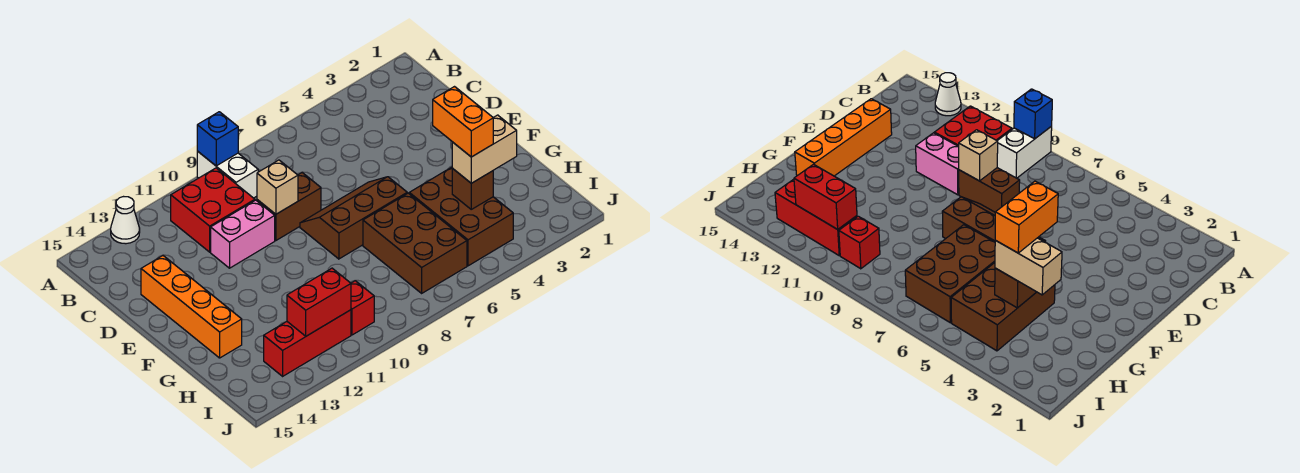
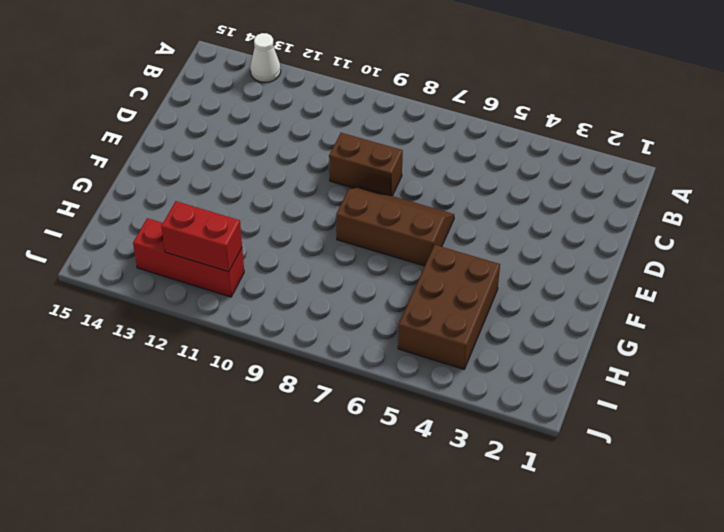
none -> white brick A9:B9 level 1
none -> red brick B10:C11 level 1
none -> pink brick D10:D11 level 1

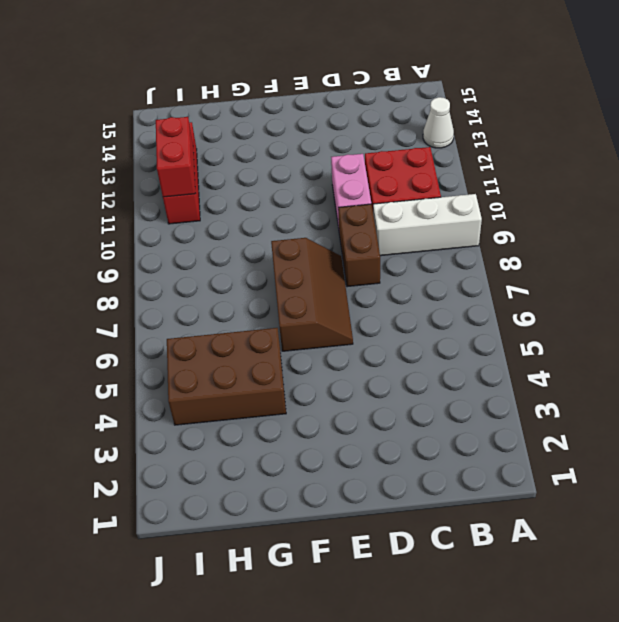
white brick A9:C9 level 1 -> white brick A9:B9 level 1
none -> orange brick D14:G14 level 1
none -> brown brick G6:I7 level 1
none -> red brick I10 level 1

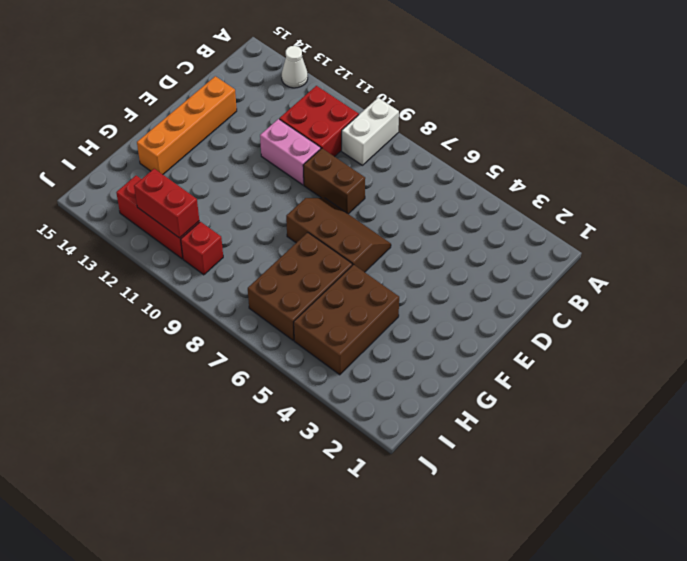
none -> blue brick A9 level 2
none -> tan brick D9 level 2
none -> brown brick H4 level 2

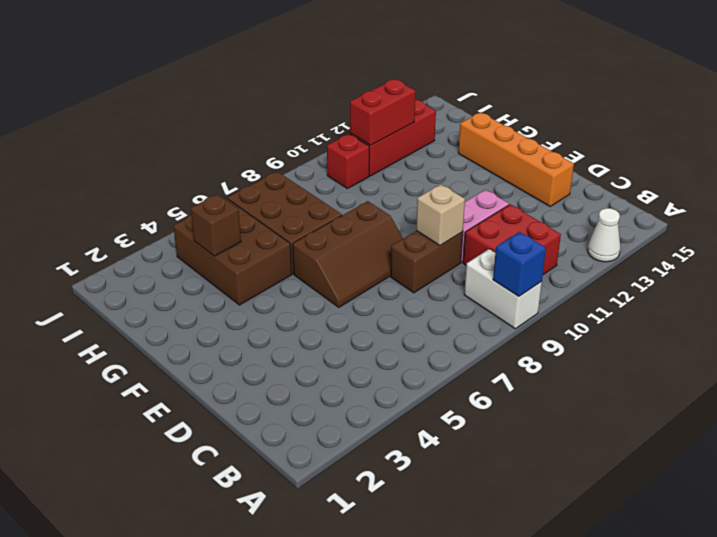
none -> tan brick H3:H4 level 3
none -> orange brick G4:H4 level 4

